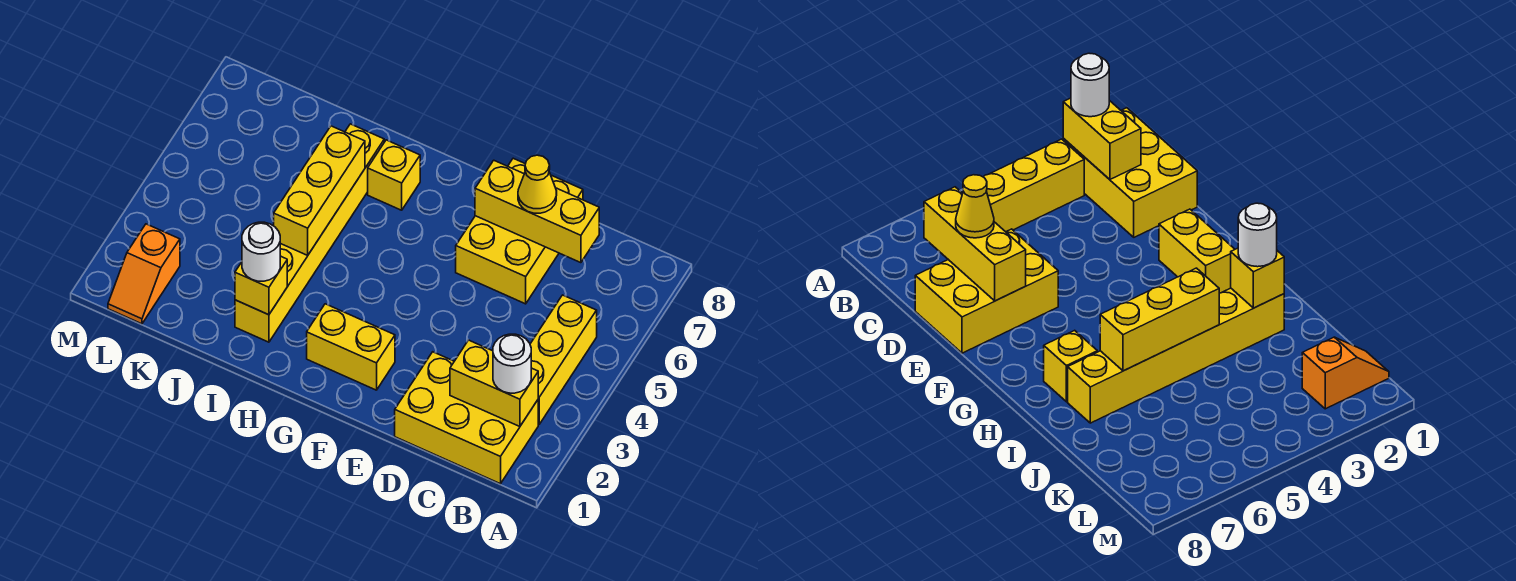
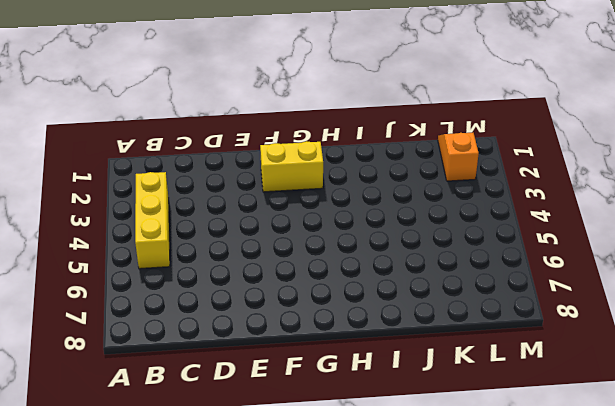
none -> yellow brick B1:D2 level 1
none -> yellow brick D6:E8 level 1
none -> yellow brick H7 level 1

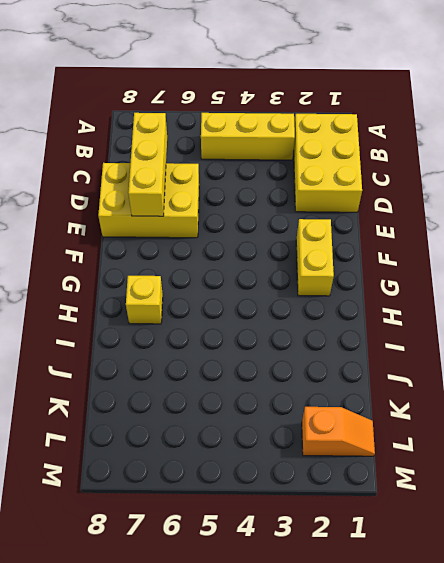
none -> yellow brick I2:I7 level 1
none -> yellow brick B2:C2 level 2
none -> yellow brick I2 level 2

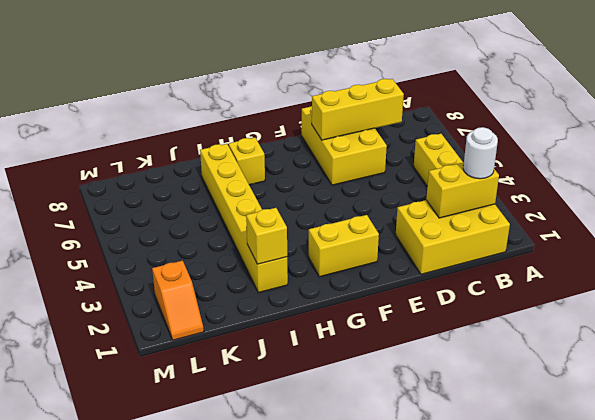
none -> yellow brick I4:I6 level 2
none -> yellow cone D7 level 3
none -> white round brick I2 level 3

